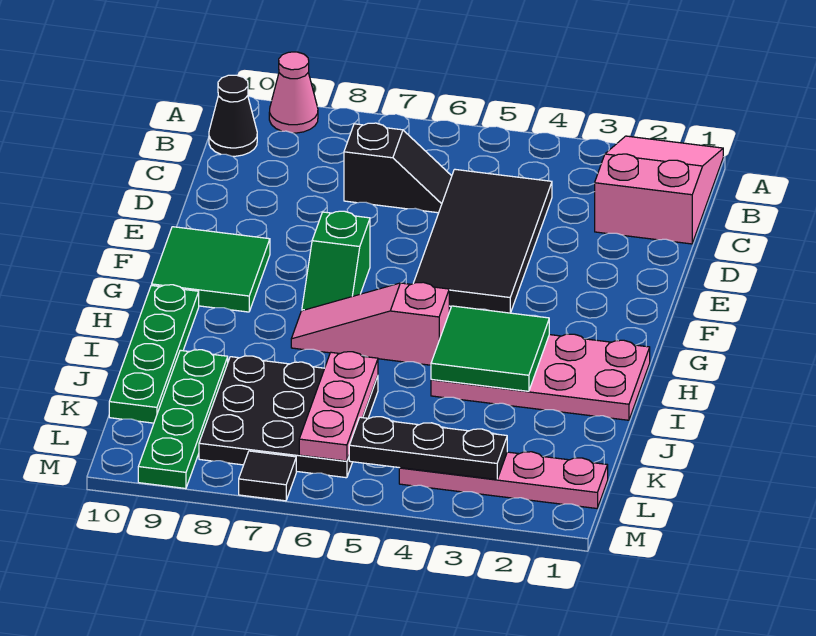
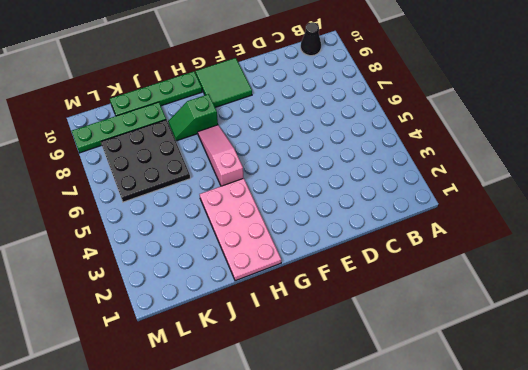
green slope H8:I8 level 1 top H -> green slope F7:G7 level 1 top F
none -> pink slope A1:C2 level 1 top C
none -> pink cone A9 level 1
none -> black tile C4:F5 level 1

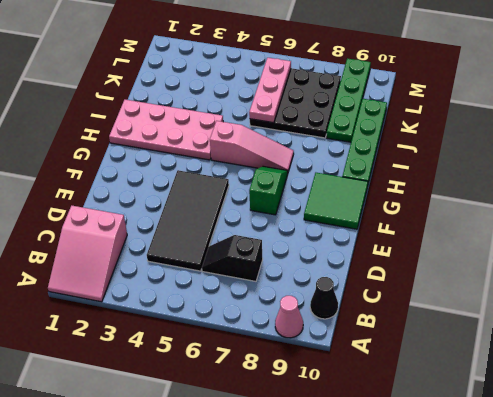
none -> pink plate L1:L4 level 1
none -> black tile M7 level 1
none -> green tile H3:I4 level 2

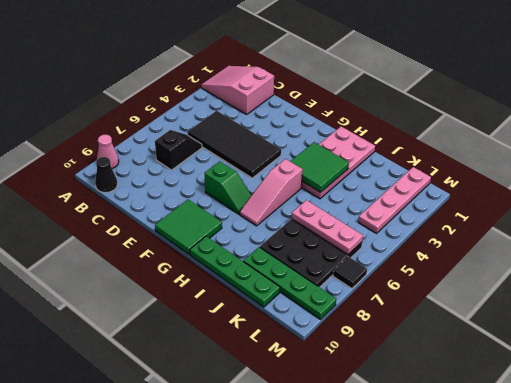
none -> black plate L3:L5 level 2

